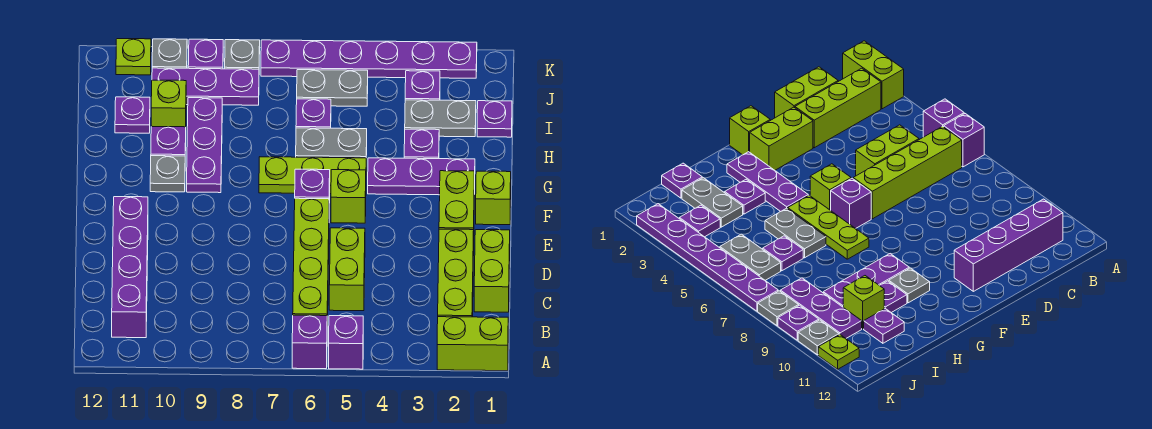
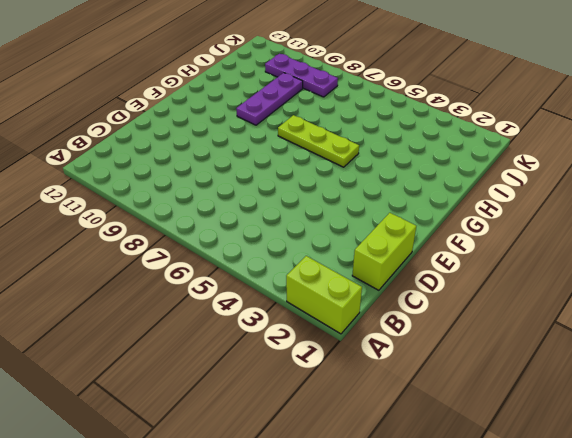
none -> purple brick A5 level 1
none -> purple brick A6 level 1
none -> lime brick B2:D2 level 1
none -> lime brick B6:E6 level 1

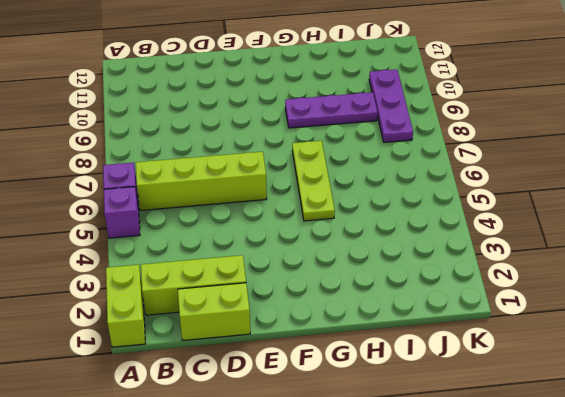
none -> purple brick B11:E11 level 1
none -> lime brick C5:D5 level 1
none -> lime brick E2:F2 level 1
none -> lime brick F1 level 1

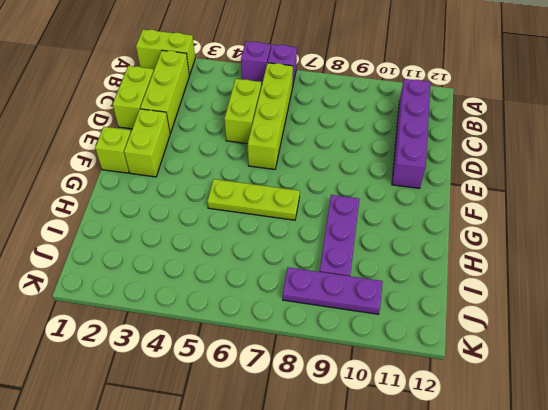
none -> lime brick F5 level 1
none -> purple brick F6 level 1
none -> purple plate G2:G4 level 1
none -> grey plate G10 level 1

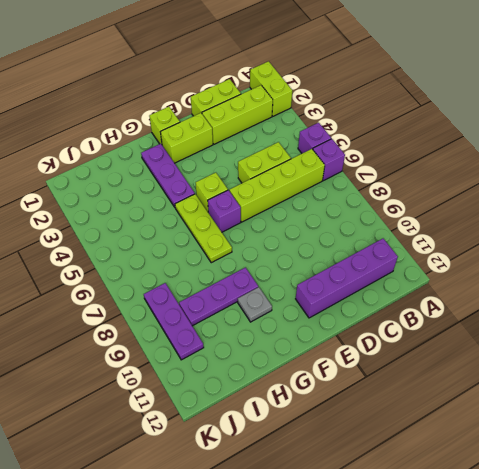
none -> purple plate H3 level 1
none -> grey plate H5:H6 level 1
none -> purple plate H10 level 1
none -> purple plate I1 level 1

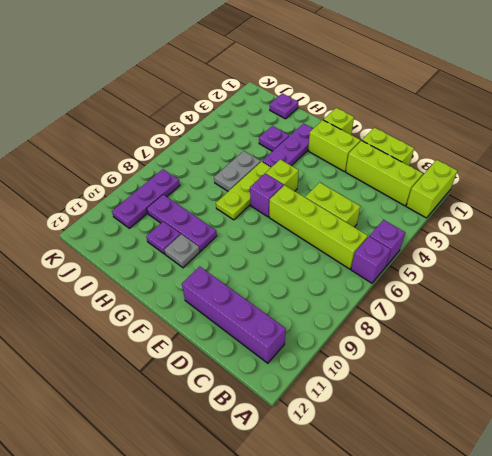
none -> grey plate I2:I3 level 1
none -> purple plate I6 level 1
none -> lime brick I10 level 1
none -> purple plate I11 level 1

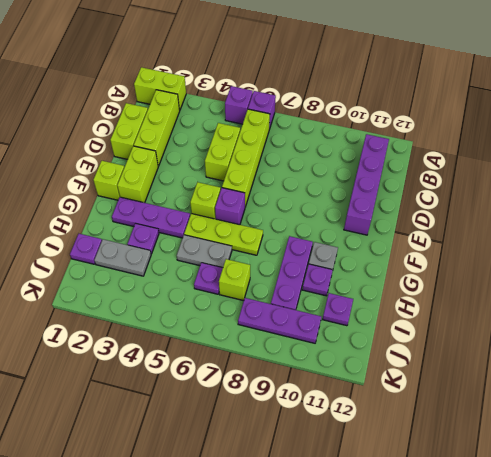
lime brick I7 level 1 -> lime brick I10 level 1
none -> purple plate J3 level 1
none -> grey plate J5:J6 level 1
none -> purple plate K2:K7 level 1
none -> grey plate K8 level 1

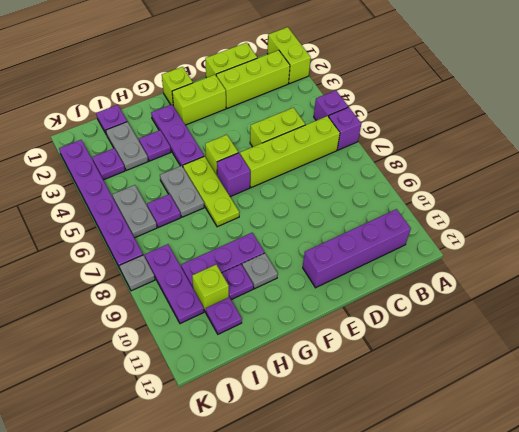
none -> purple plate K9 level 1
none -> grey plate K10 level 1
none -> lime plate K11 level 1

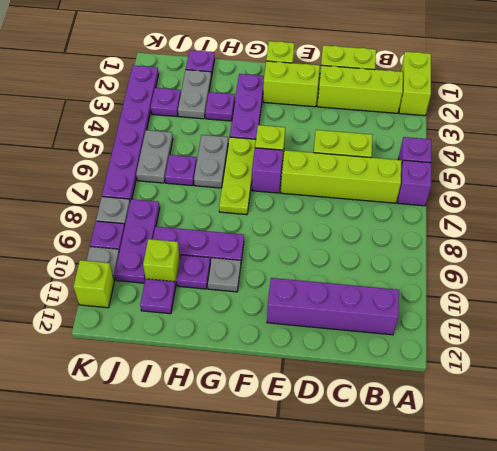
lime brick K11 level 1 -> lime plate K11 level 1

